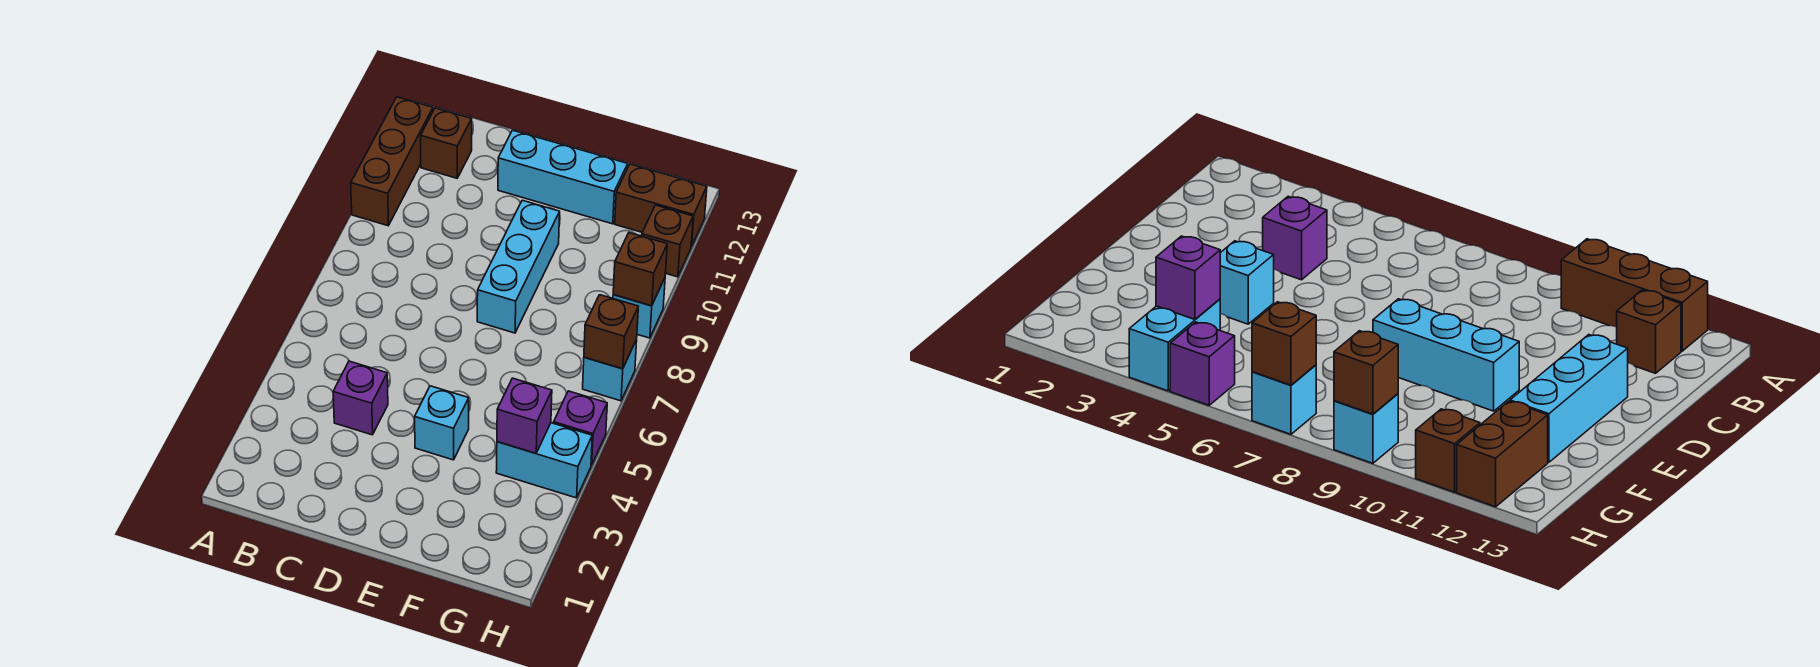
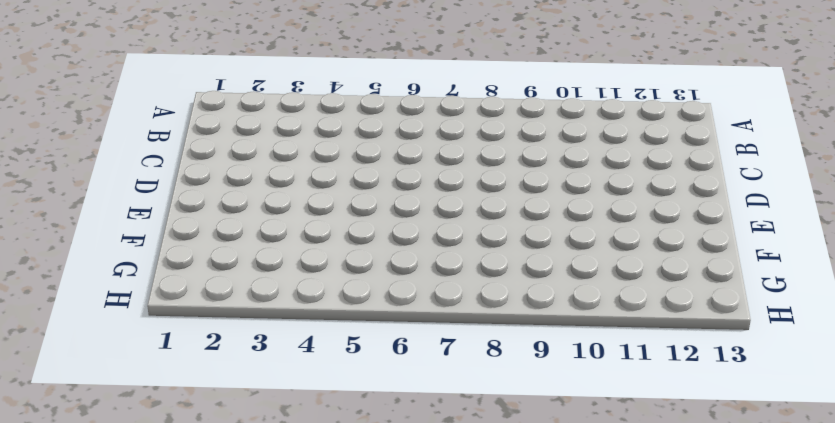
none -> brown brick A10:A12 level 1
none -> brown brick B12 level 1
none -> purple brick C4 level 1

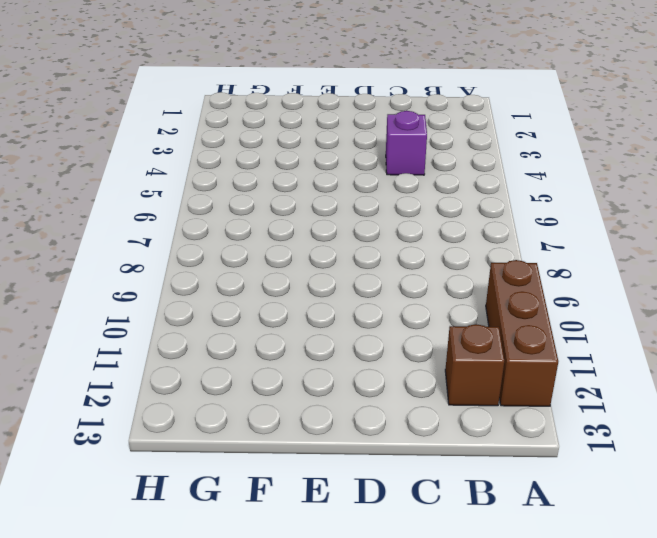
none -> cyan brick D12:F12 level 1
none -> cyan brick E4 level 1
none -> cyan brick E8:E10 level 1

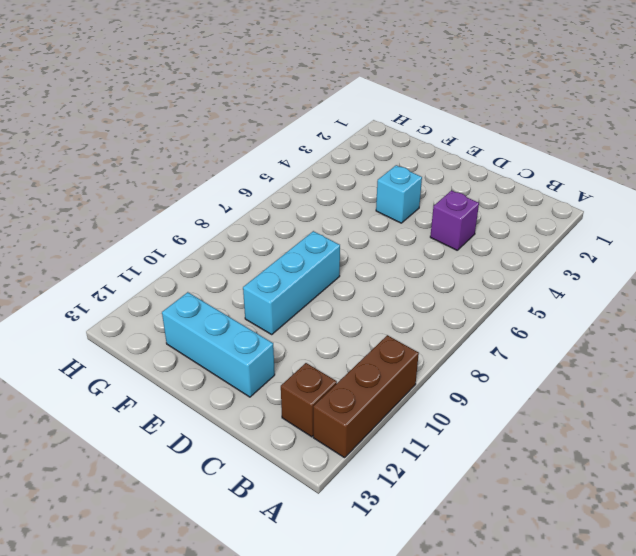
none -> cyan brick G4:H4 level 1
none -> brown brick G12:H12 level 1
none -> purple brick H5 level 1

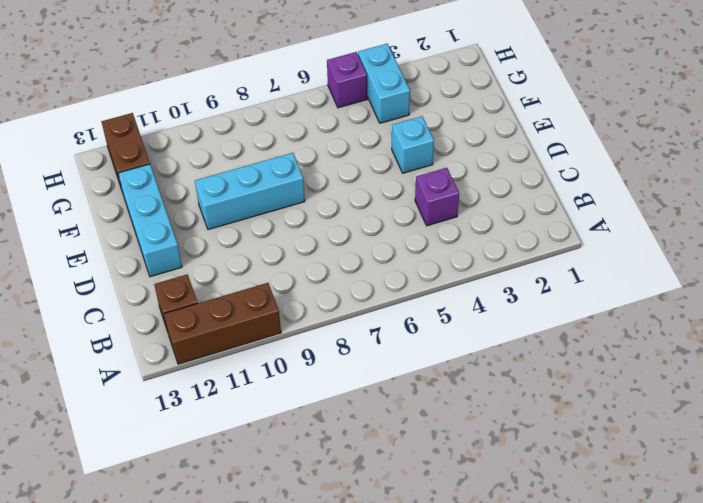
none -> cyan brick H7 level 1
none -> cyan brick H9 level 1
none -> brown brick H11 level 1

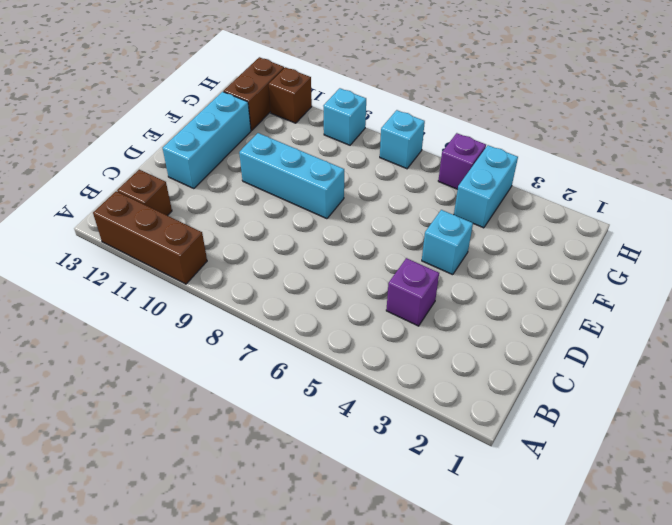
none -> purple brick G4 level 2
none -> brown brick H7 level 2
none -> brown brick H9 level 2

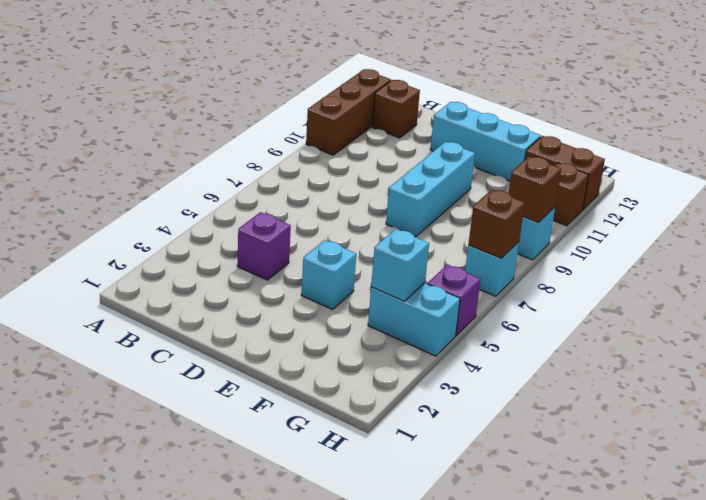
cyan brick G4 level 2 -> purple brick G4 level 2

